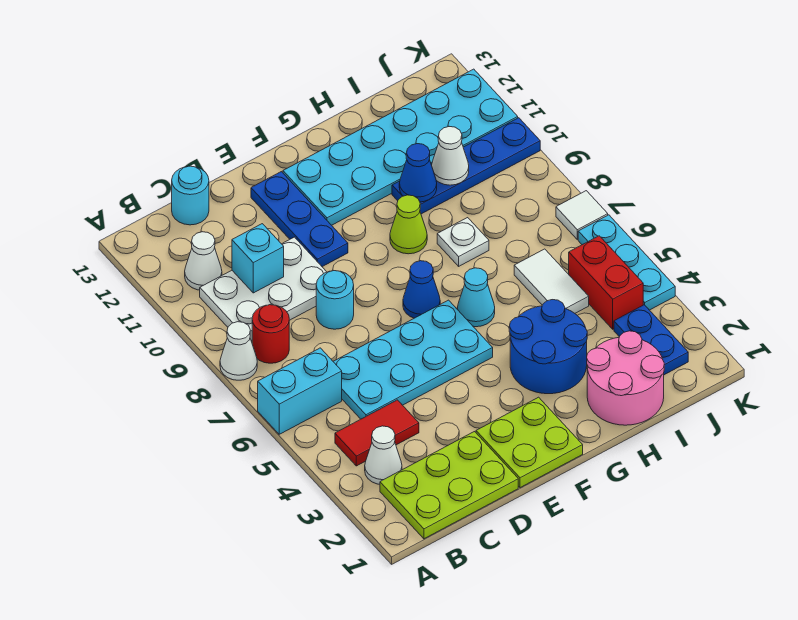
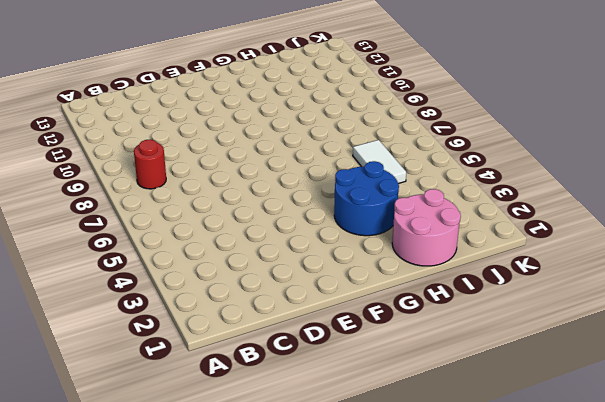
none -> cyan brick A6:B6 level 1
none -> white cone A8 level 1
none -> lime plate B1:D2 level 1

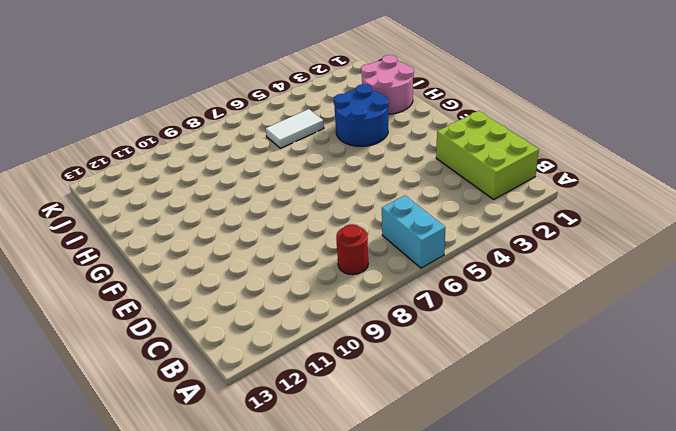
lime brick B1:D2 level 1 -> lime plate B1:D2 level 1
none -> white cone A8 level 1
none -> white cone B3 level 1
none -> red tile B4:C4 level 1

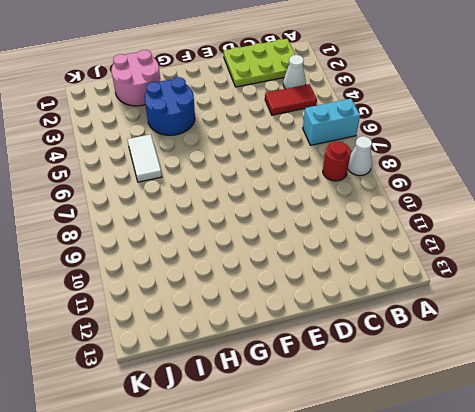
none -> white plate B9:D10 level 1
none -> white cone B11 level 1
none -> cyan plate C5:F6 level 1

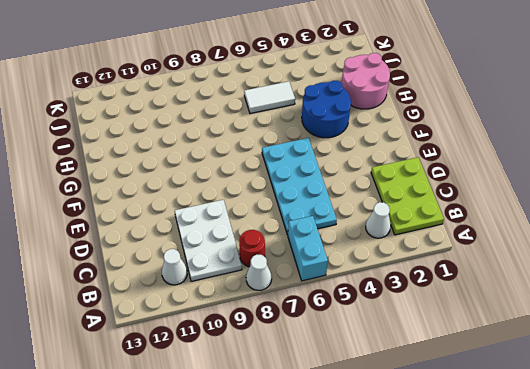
none -> red tile B4:C4 level 1
none -> cyan round brick C13 level 1
none -> cyan round brick D8 level 1

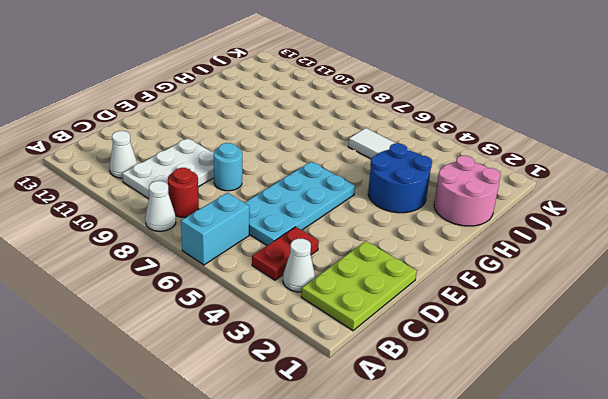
red plate B4:C4 level 1 -> red tile B4:C4 level 1
none -> cyan round brick C13 level 1
none -> lime plate E1:F2 level 1
none -> blue plate E10:E12 level 1

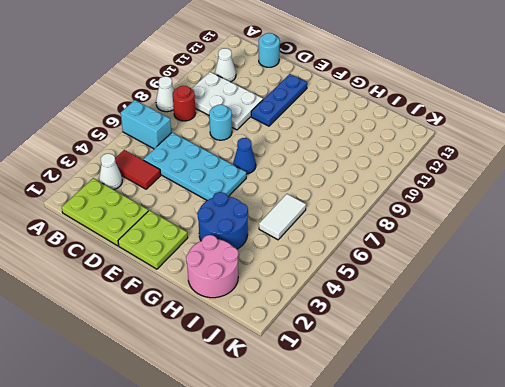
none -> cyan plate F11:K12 level 1
none -> cyan cone G6 level 1
none -> lime cone G9 level 1

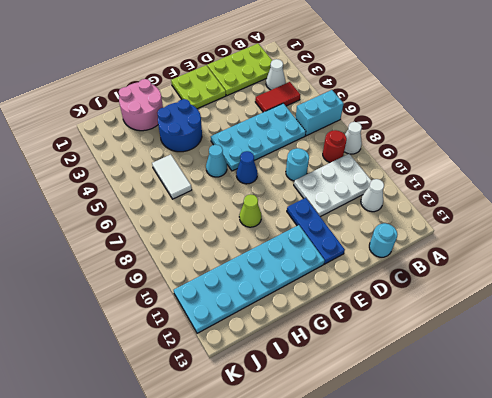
none -> white plate H8 level 1
none -> blue plate H10:K10 level 1
none -> blue plate J2:J3 level 1

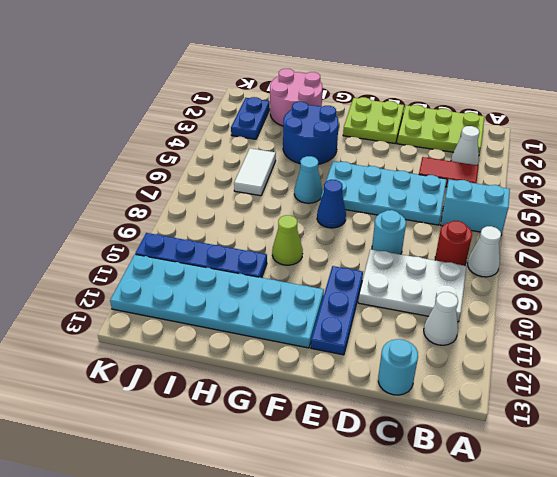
none -> white plate H8 level 1
none -> red brick J4:J5 level 1
none -> cyan plate K4:K6 level 1

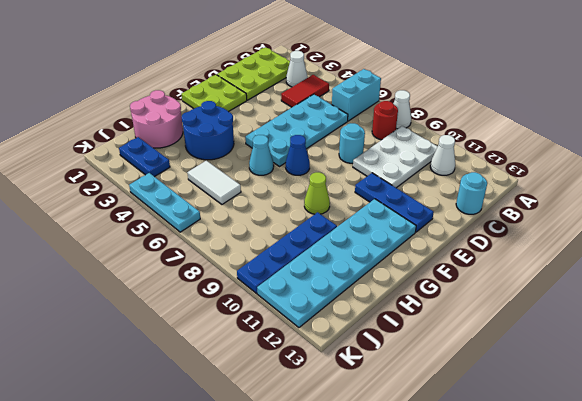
none -> white plate H8 level 1
none -> red brick J4:J5 level 1
none -> white tile K7 level 1

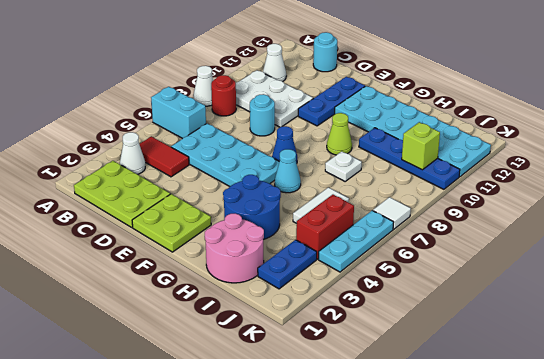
lime brick J10 level 2 -> none
none -> cyan brick C10 level 2
none -> blue cone H10 level 2
none -> white cone I10 level 2

